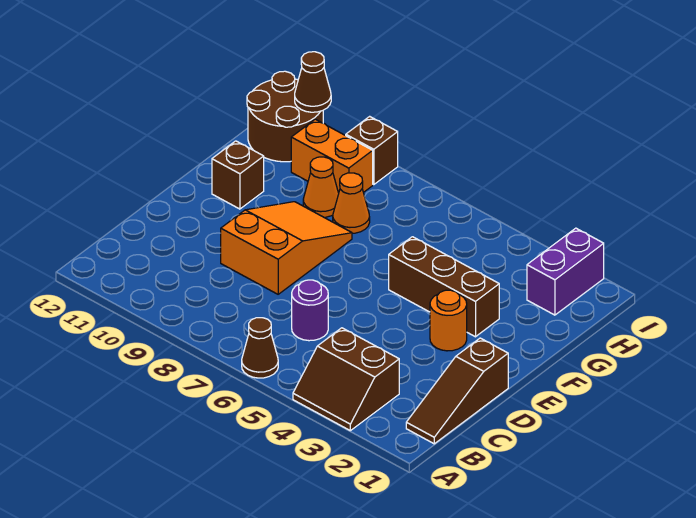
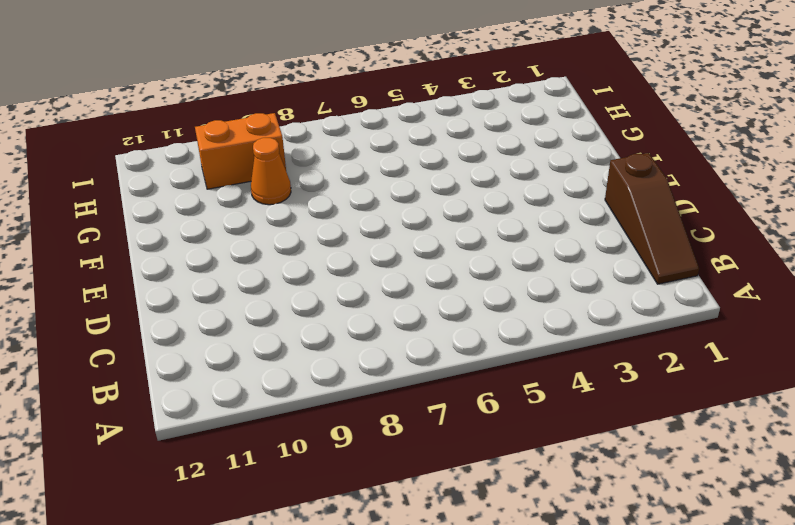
none -> brown slope A3:B4 level 1 top B
none -> brown cone A6 level 1
none -> purple round brick C6 level 1

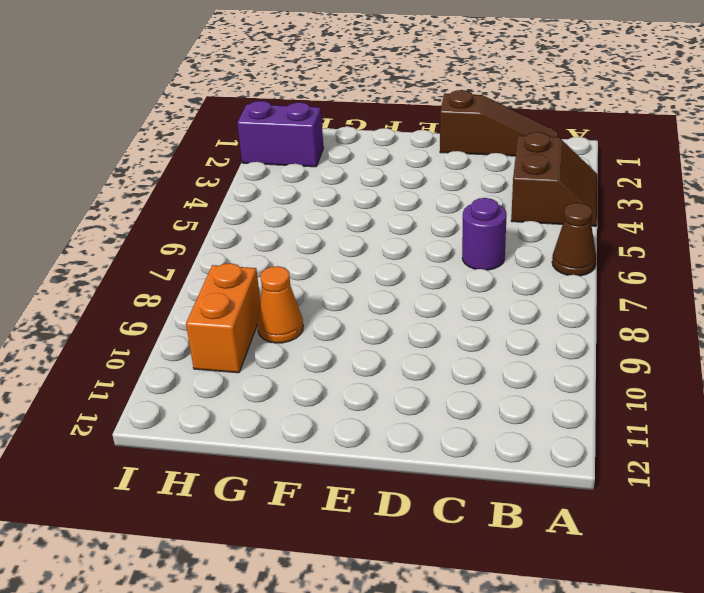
none -> orange slope D8:F9 level 1 top D
none -> orange round brick E3 level 1
none -> brown brick F3:F5 level 1

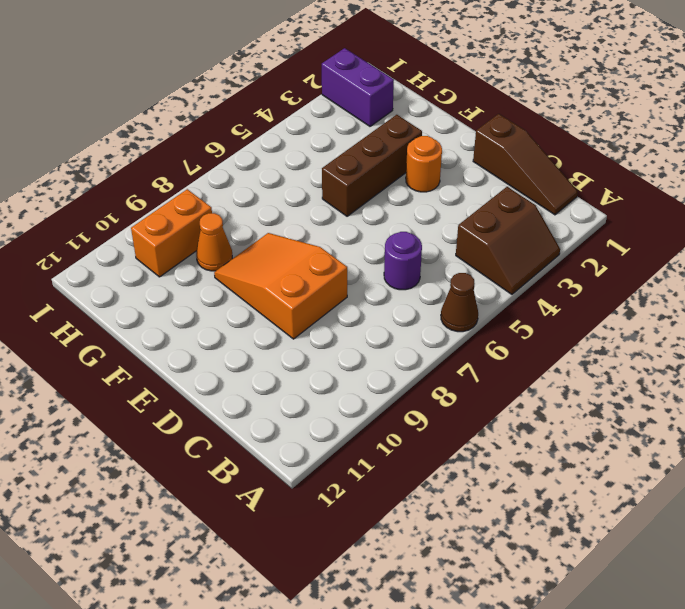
none -> brown brick F11 level 1
none -> orange cone G8 level 1
none -> brown round brick H11:I12 level 1

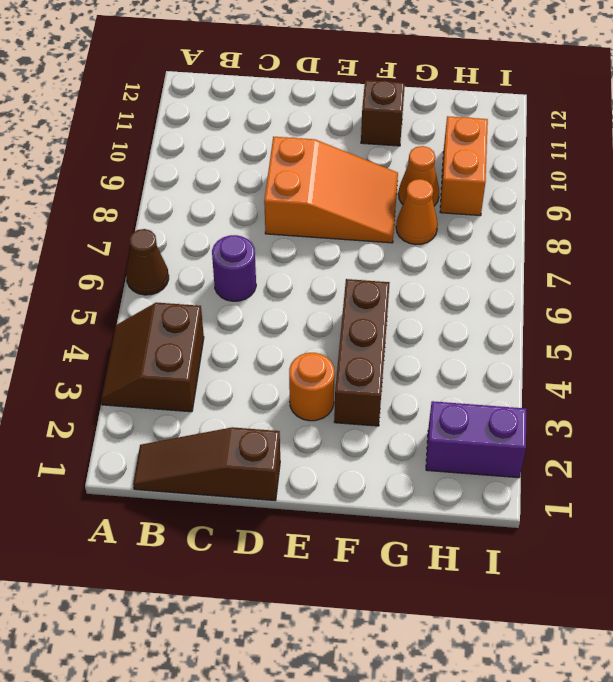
none -> brown round brick H11:I12 level 1
none -> brown brick I9 level 1
none -> brown cone I11 level 2

